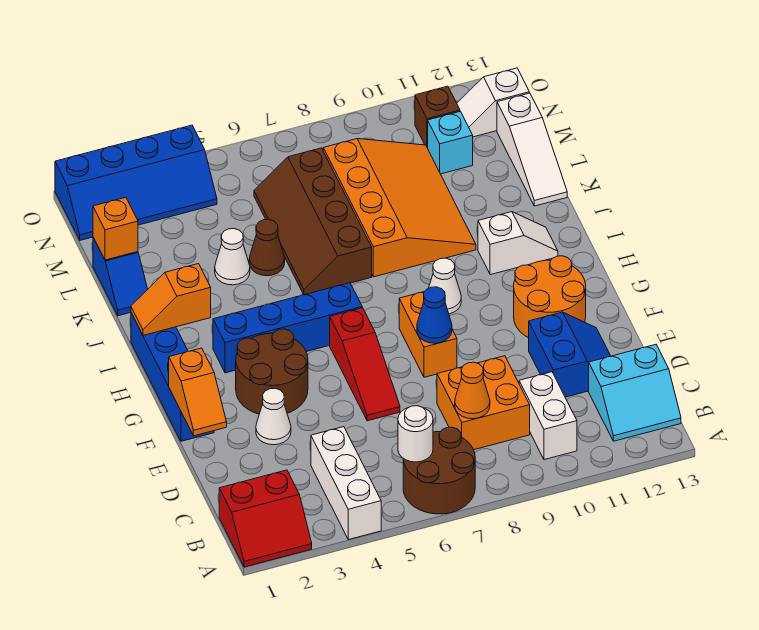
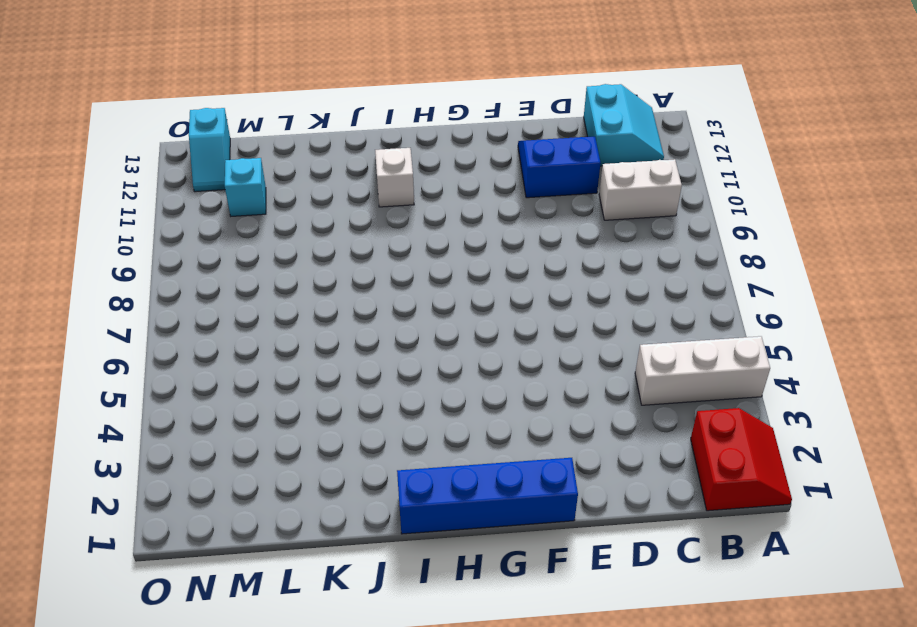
cyan slope N12:N13 level 1 top 13 -> white slope N12:N13 level 1 top 13
none -> brown round brick A6:B7 level 1
none -> orange brick C8:D9 level 1
none -> white cone E3 level 1
none -> red slope E6:G6 level 1 top G

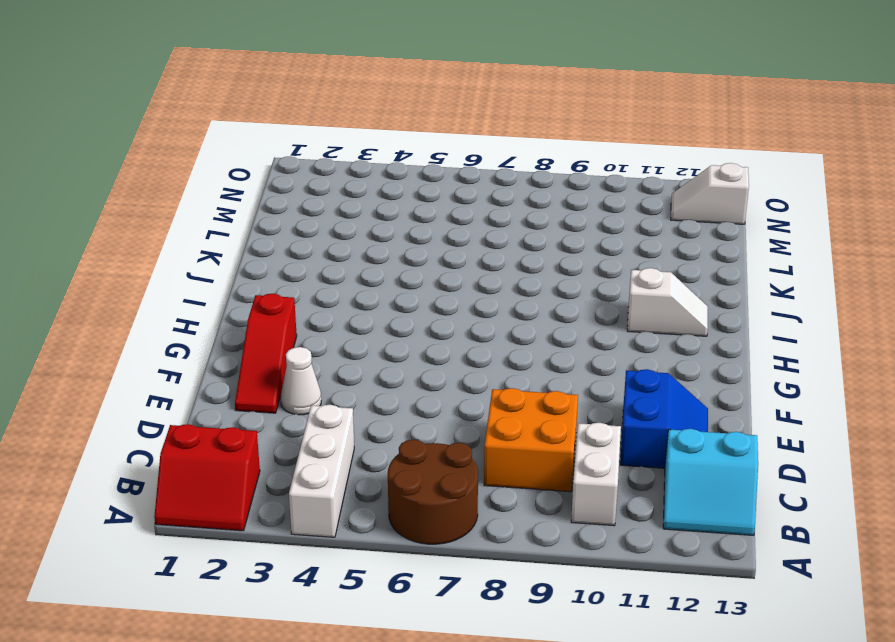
red slope E2:G2 level 1 top G -> red slope E6:G6 level 1 top G
none -> blue brick F1:I1 level 1
none -> brown round brick F3:G4 level 1
none -> orange brick F8:G8 level 1
none -> orange round brick F11:G12 level 1

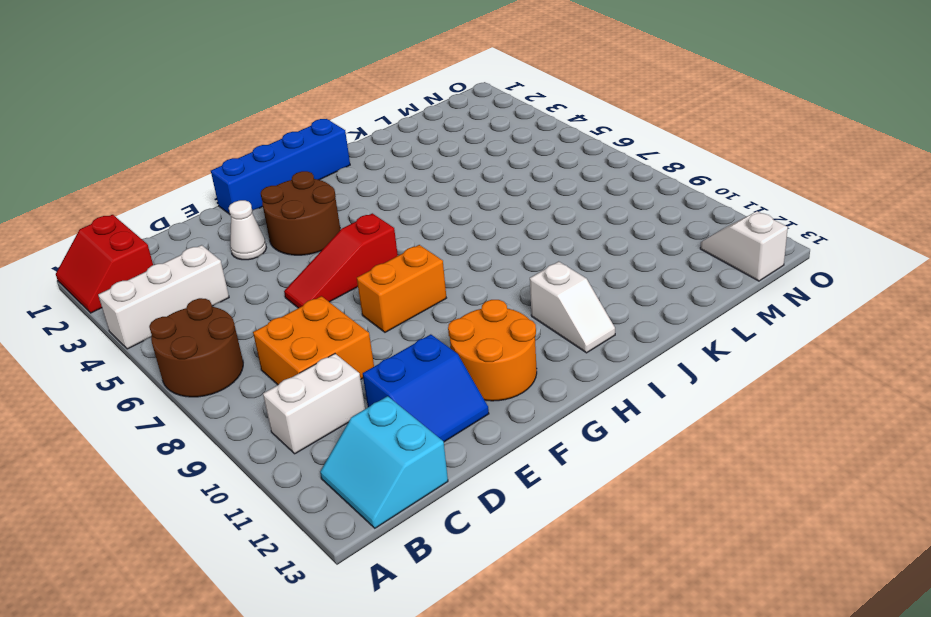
none -> blue brick H3:H6 level 1
none -> white cone H9 level 1
none -> brown slope J6:M7 level 1 top 7
none -> orange slope J8:M10 level 1 top 8

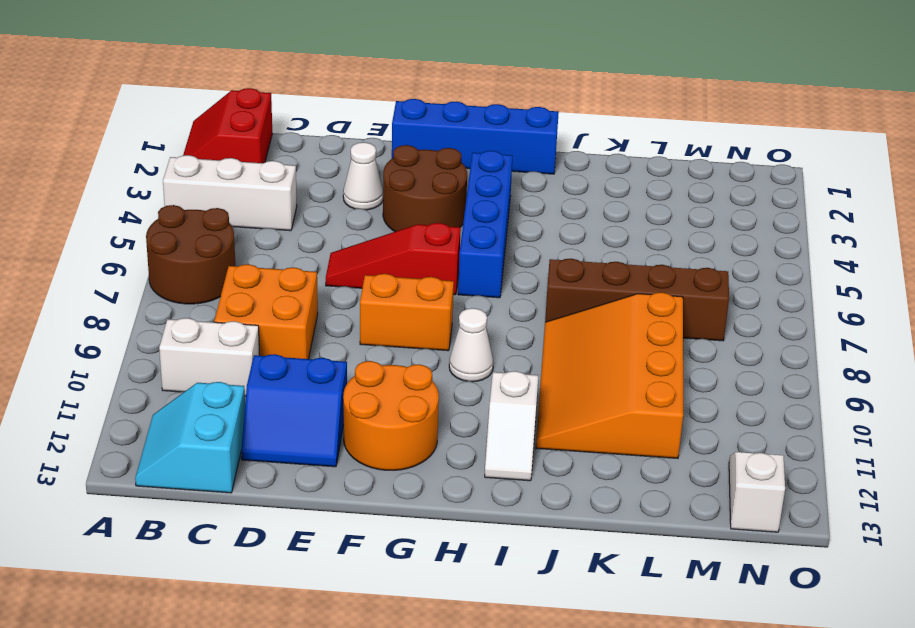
orange slope J8:L11 level 1 top L -> orange slope J8:M10 level 1 top 8
none -> blue slope K1:L1 level 1 top L
none -> white cone K4 level 1
none -> brown cone K5 level 1
none -> white slope K13:M13 level 1 top M

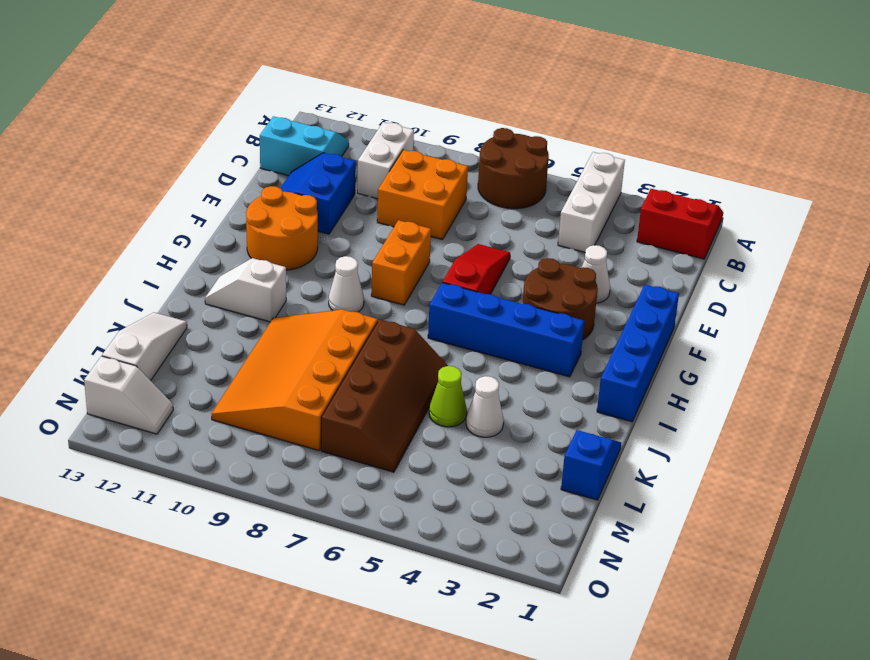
lime cone K5 level 1 -> brown cone K5 level 1
none -> cyan brick M11 level 1
none -> blue slope N1:O4 level 1 top O
none -> brown brick N11 level 1
none -> white round brick B6 level 2

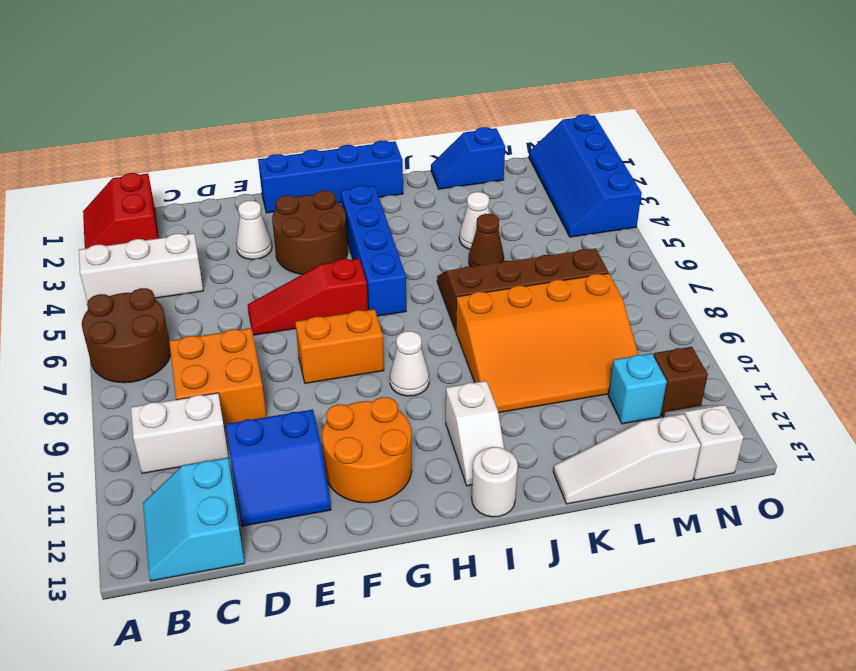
white round brick I13 level 1 -> white round brick B6 level 2
none -> orange cone C8 level 2
none -> orange slope E1:F1 level 2 top F
none -> blue cone F8 level 2
none -> orange slope I1:I2 level 2 top 2

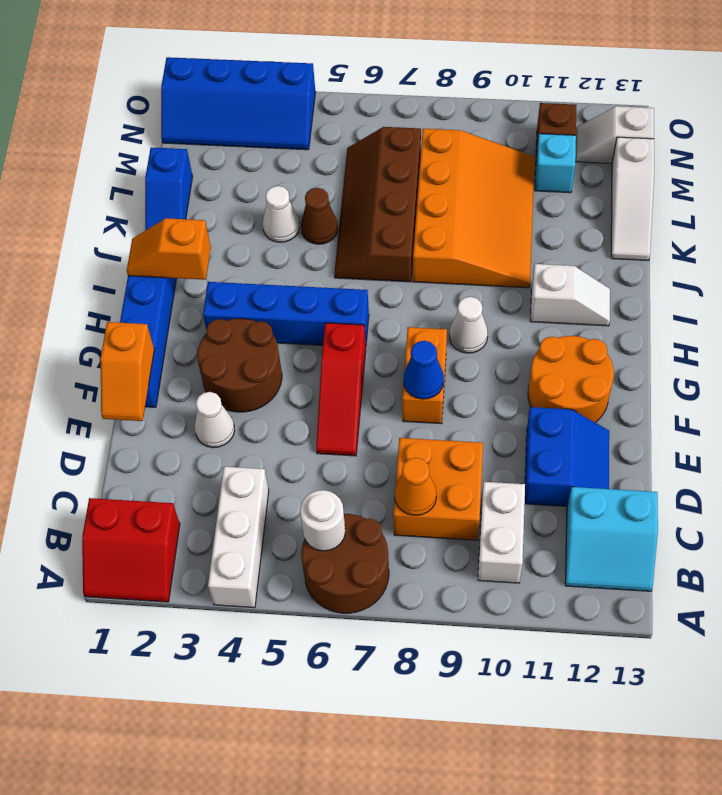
none -> orange brick L1 level 2

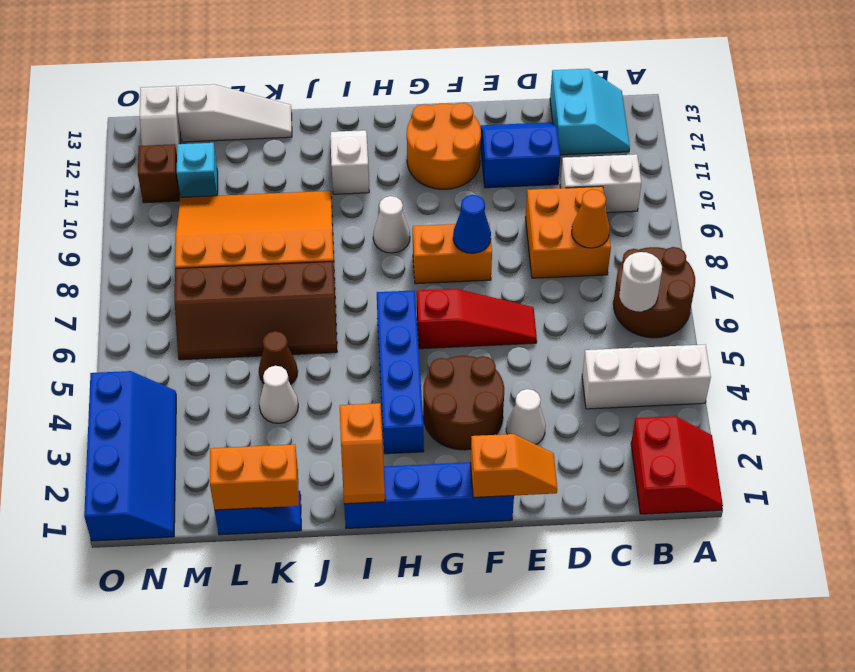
orange brick K1:L1 level 2 -> orange brick L1 level 2

